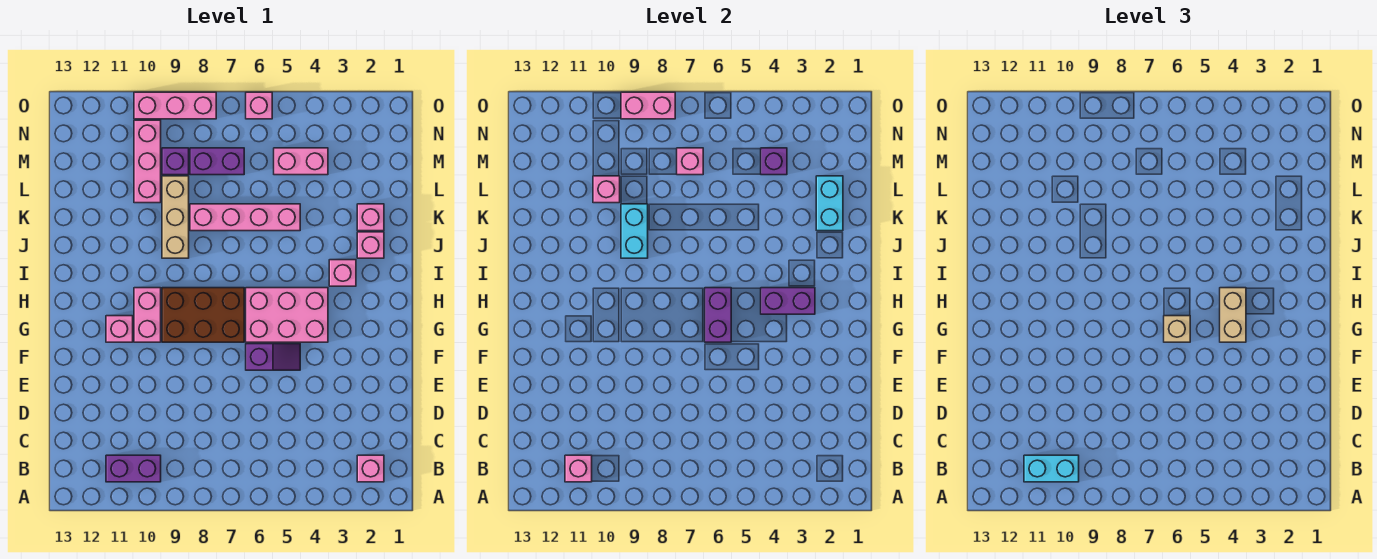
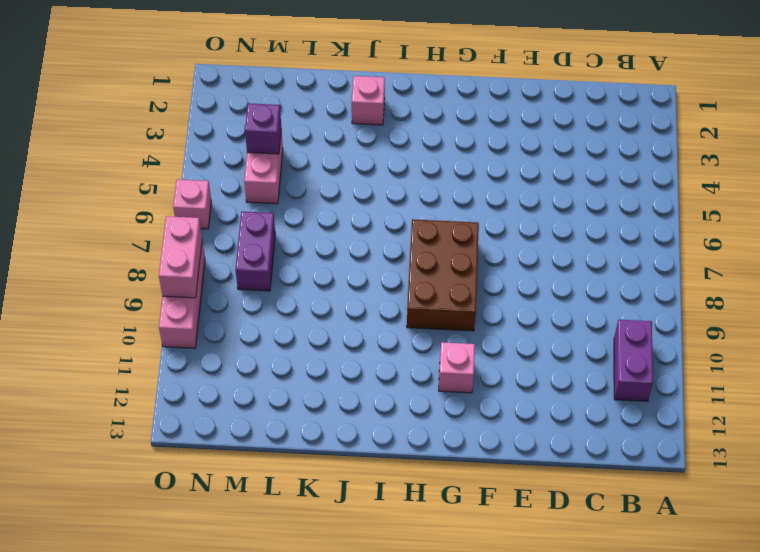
none -> pink brick B2 level 1
none -> purple slope F5:F6 level 1 top 6
none -> pink brick G4:H6 level 1
none -> pink brick G10:H10 level 1

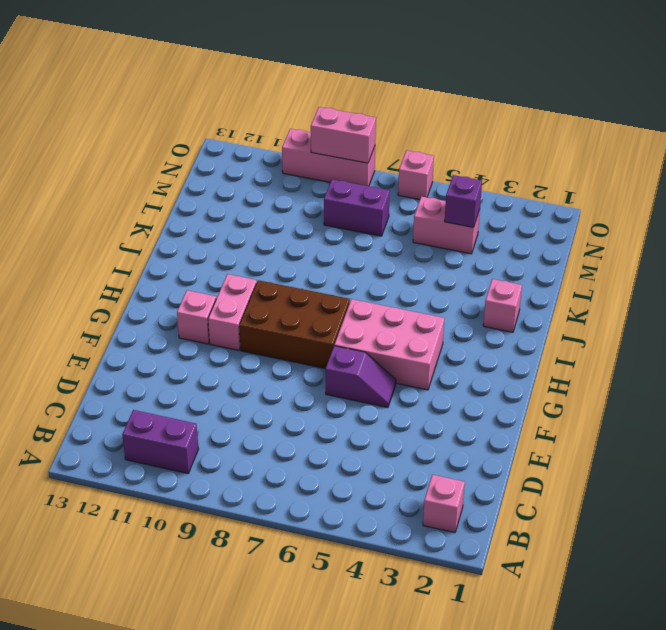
none -> pink brick I3 level 1
none -> tan brick J9:L9 level 1
none -> pink brick K2 level 1
none -> pink brick K5:K8 level 1

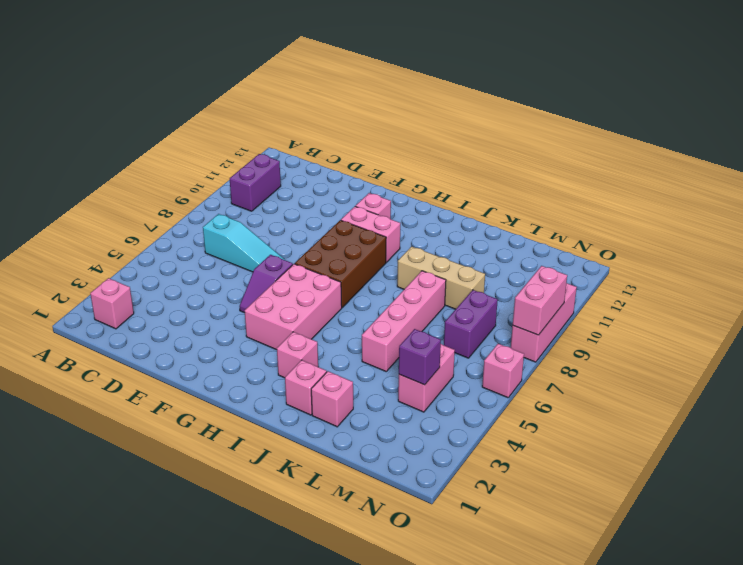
cyan slope C7:E7 level 1 top C -> none
none -> pink brick L10:N10 level 1
none -> purple brick M9 level 1
none -> pink brick B11 level 2
none -> purple brick G6:H6 level 2

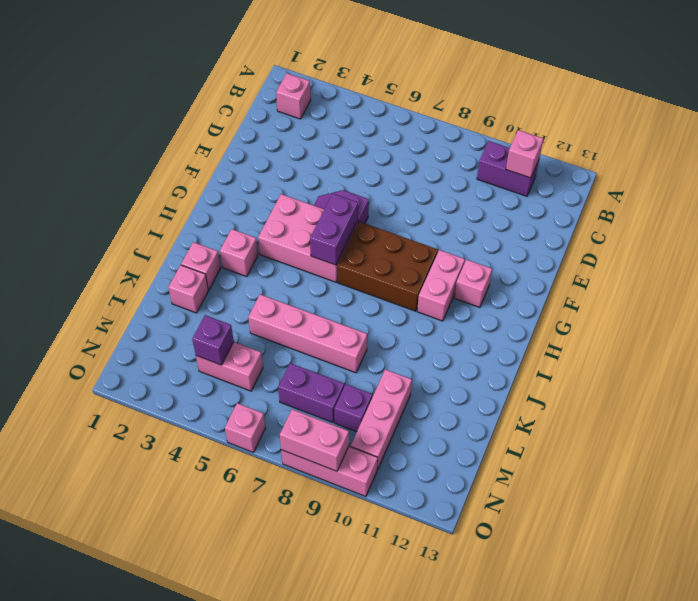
none -> tan brick J9:L9 level 1
none -> purple brick H3:H4 level 2
none -> cyan brick J9:K9 level 2
none -> cyan brick K2:L2 level 2

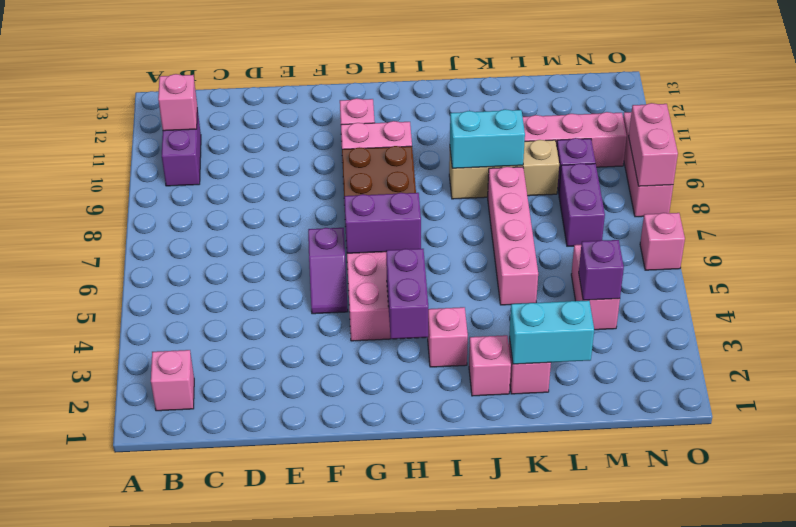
none -> pink brick L10 level 2
none -> pink brick M7 level 2
none -> cyan brick B10:B11 level 3
none -> tan brick G4:H4 level 3

